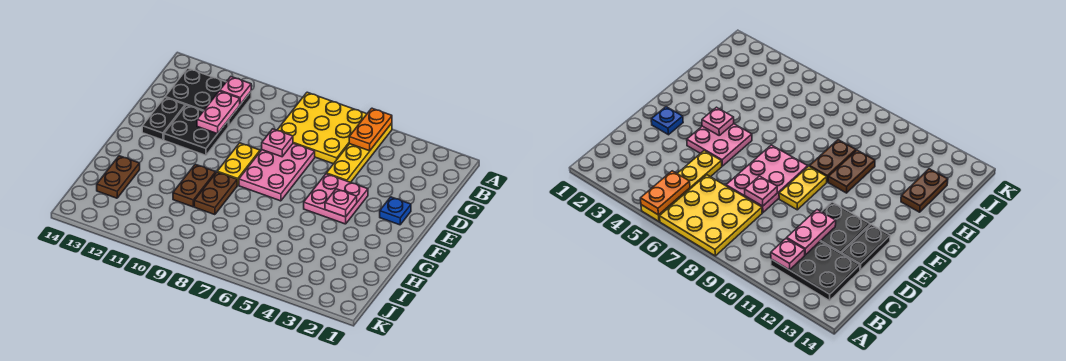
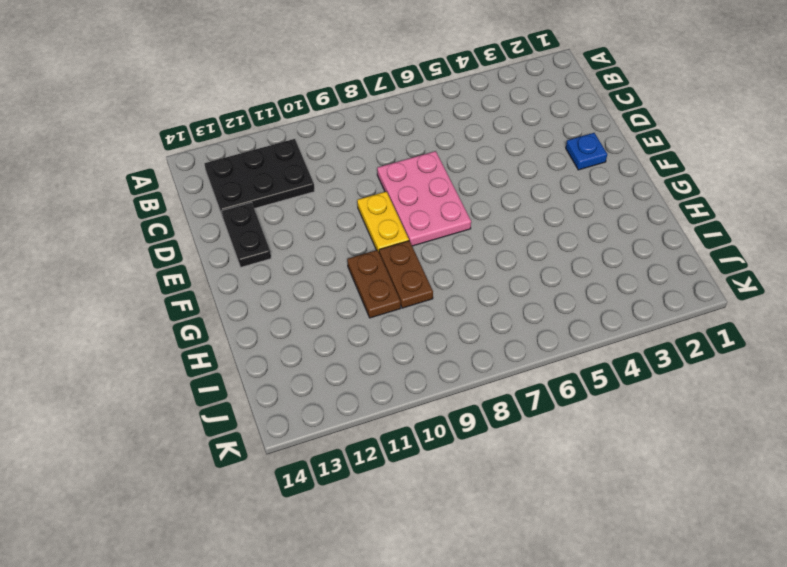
none -> yellow plate A5:D5 level 1
none -> yellow plate A6:C8 level 1
none -> black plate D11:E12 level 1

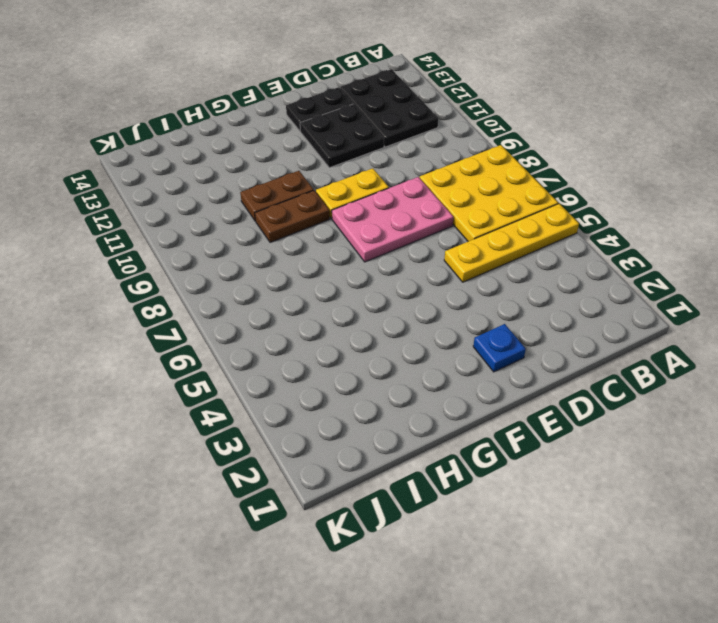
none -> pink plate E4:F5 level 1
none -> brown plate H13:I13 level 1
none -> orange plate A5:B5 level 2

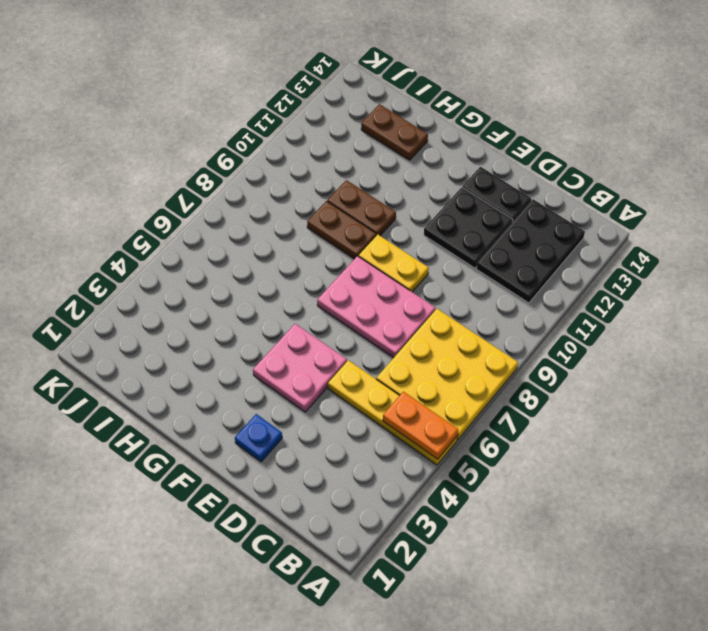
none -> pink plate B11 level 2
none -> pink plate C11:D11 level 2
none -> pink plate D8 level 2

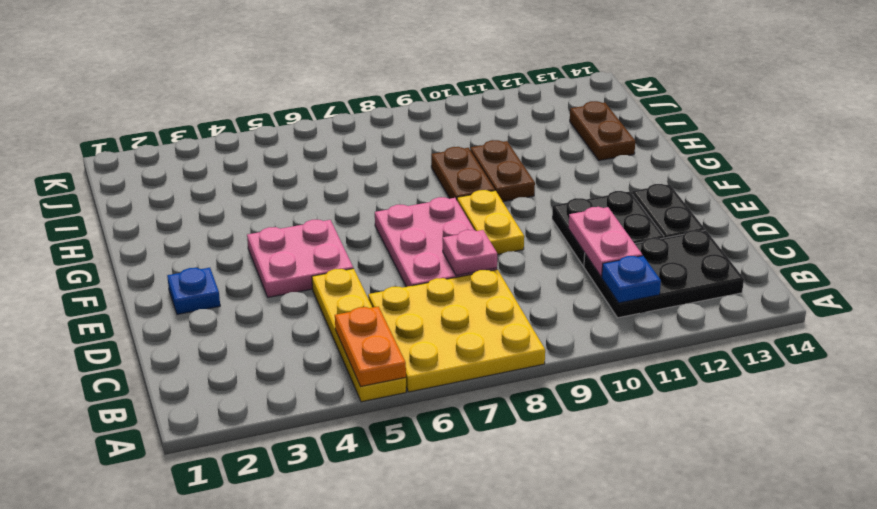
blue plate B11 level 2 -> pink plate B11 level 2
none -> pink plate F4 level 2

